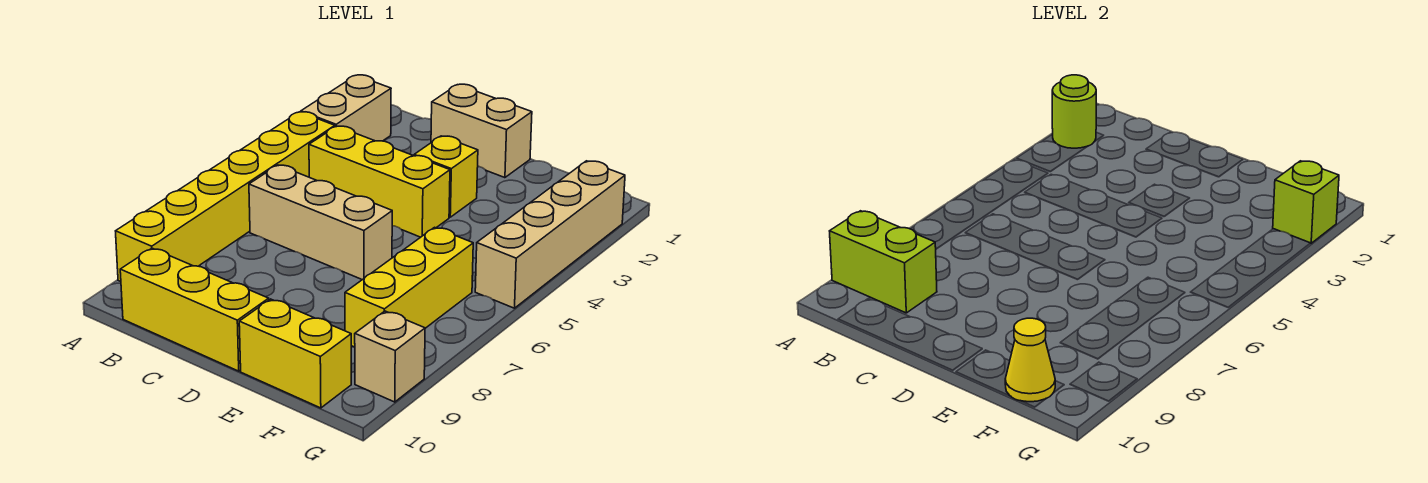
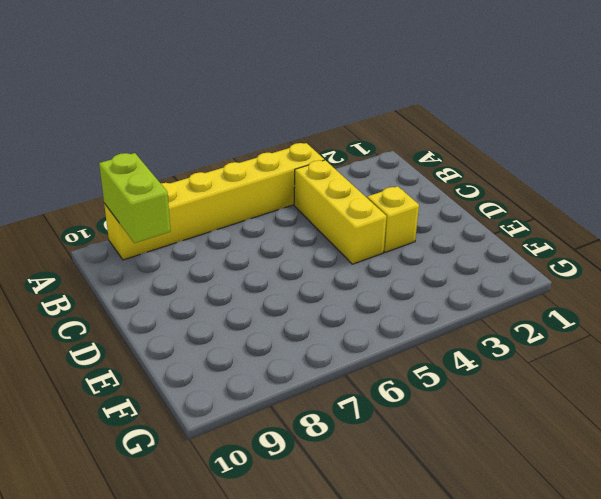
none -> tan brick A2:A3 level 1
none -> tan brick B6:D6 level 1
none -> yellow brick B10:D10 level 1

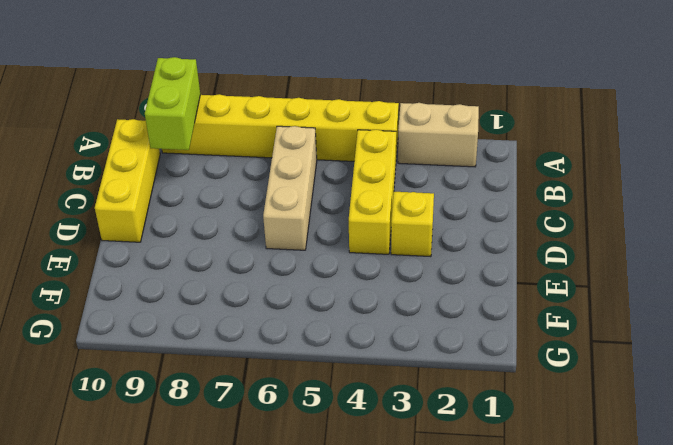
none -> tan brick C1:D1 level 1
none -> yellow brick E10:F10 level 1
none -> yellow brick F6:F8 level 1

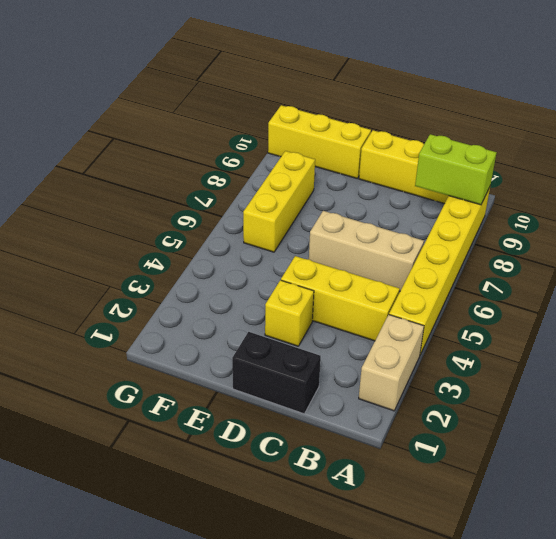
black brick C1:D1 level 1 -> tan brick C1:D1 level 1
yellow brick E10:G10 level 1 -> yellow brick E10:F10 level 1
none -> tan brick G2:G5 level 1
none -> tan brick G9 level 1
none -> lime round brick A2 level 2

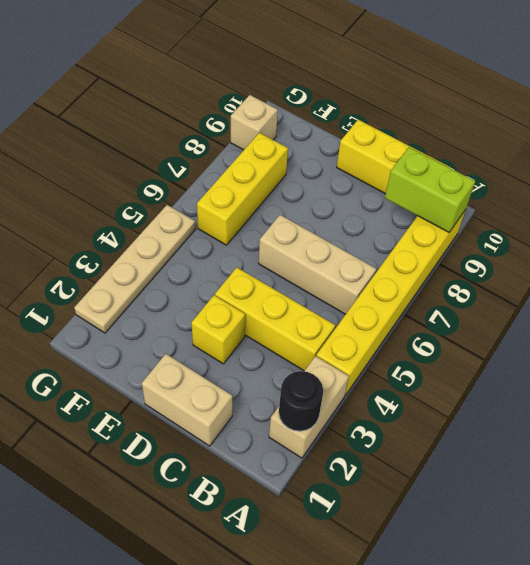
black round brick A2 level 2 -> lime round brick A2 level 2
tan plate G2:G5 level 1 -> tan brick G2:G5 level 1
none -> yellow brick E10:F10 level 1
none -> yellow cone F10 level 2
none -> lime brick G2 level 2

